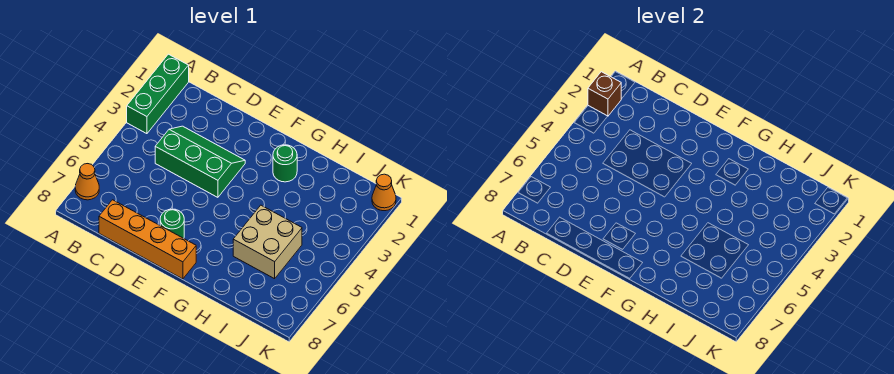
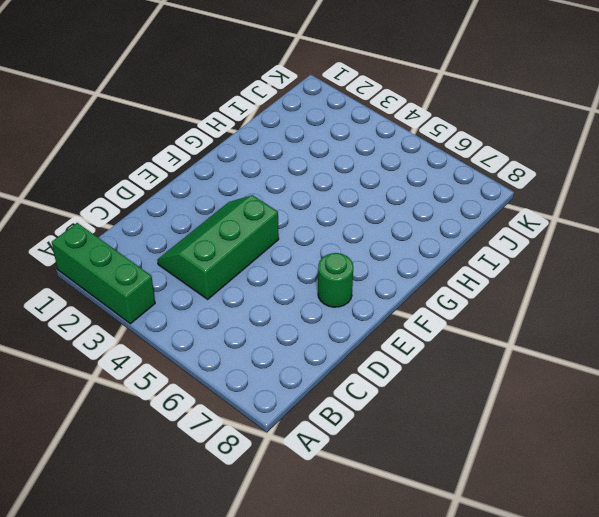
none -> orange cone A7 level 1
none -> orange brick C8:F8 level 1

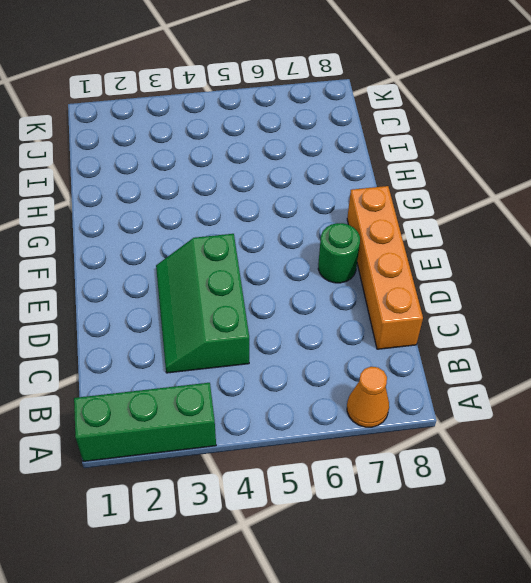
none -> green round brick G2 level 1
none -> tan brick H5:I6 level 1

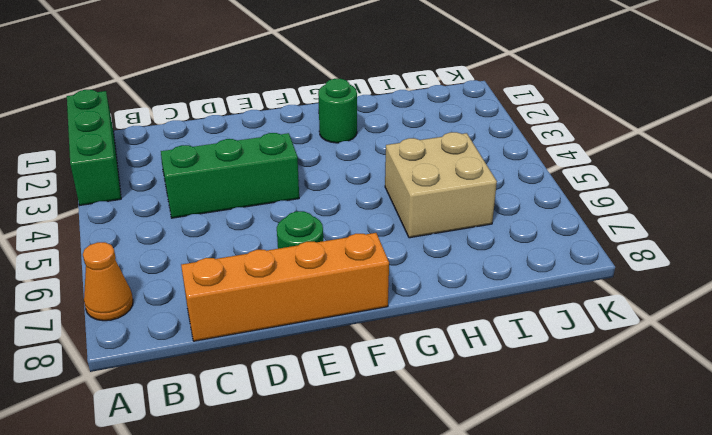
none -> orange cone K1 level 1
none -> brown brick A2 level 2

